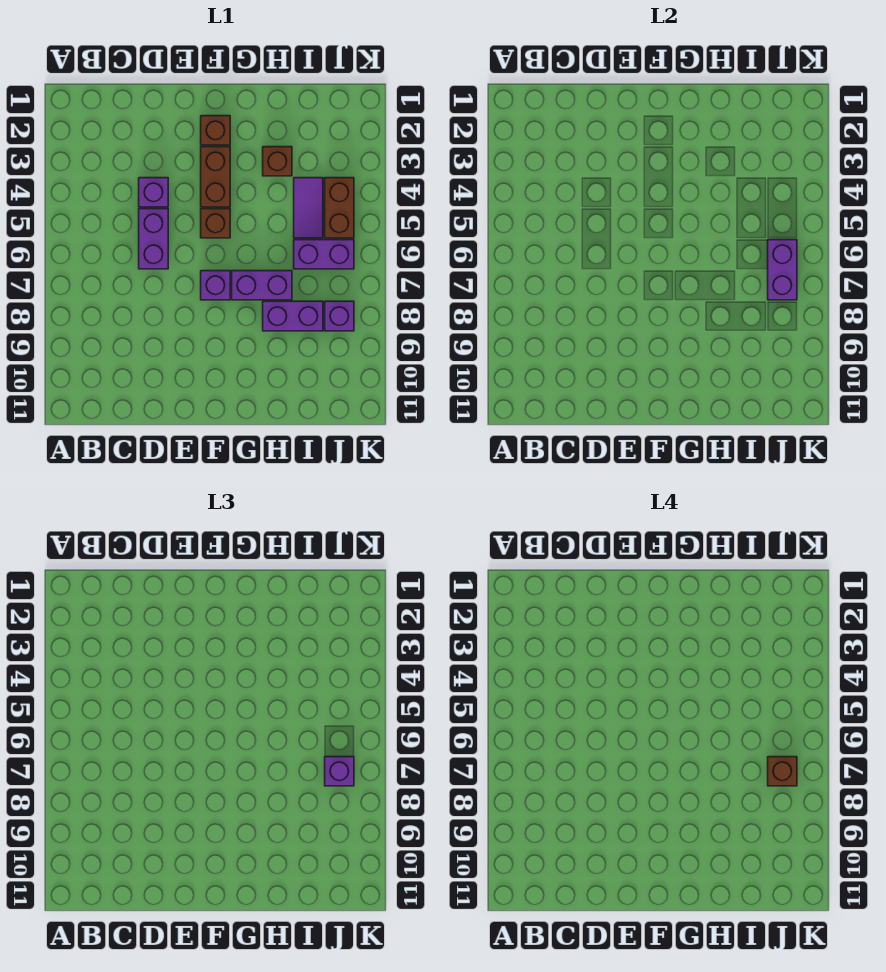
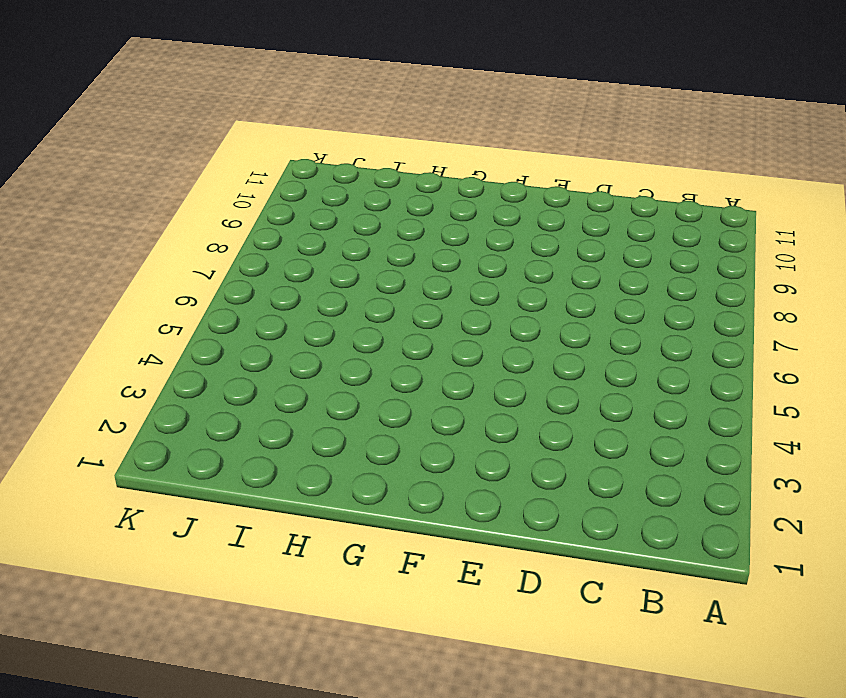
none -> purple brick D4 level 1
none -> purple brick D5:D6 level 1
none -> brown brick F2 level 1

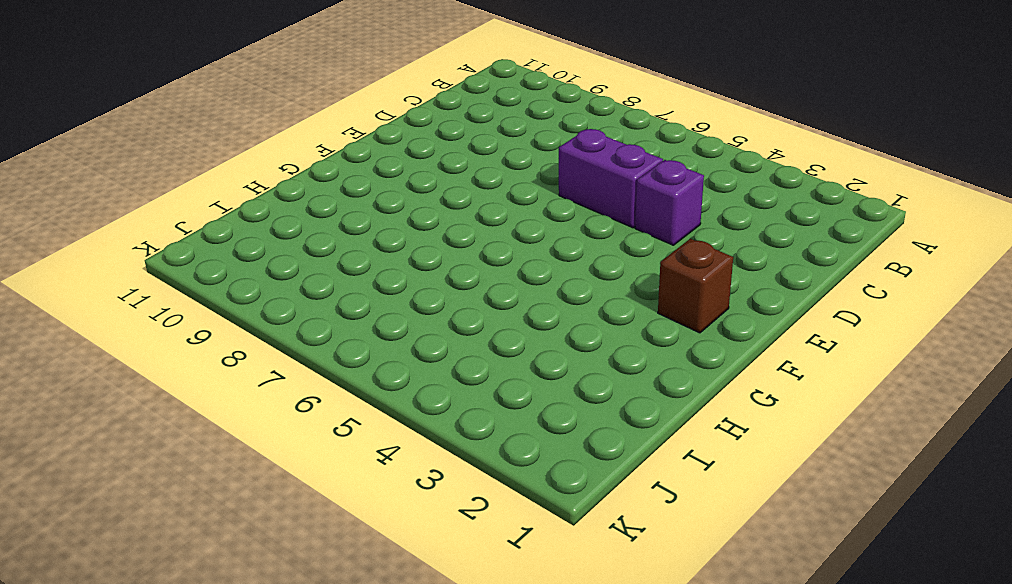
none -> brown brick F3:F4 level 1
none -> brown brick F5 level 1
none -> purple brick F7 level 1

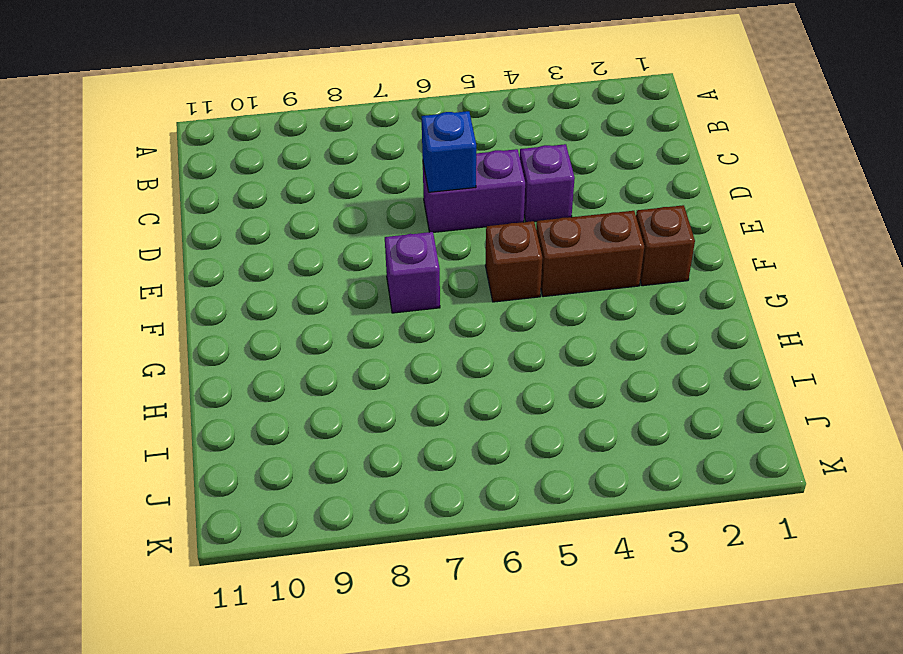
blue brick D6 level 2 -> none
none -> purple brick G7:H7 level 1
none -> brown brick H3 level 1
none -> purple brick H8:I8 level 1

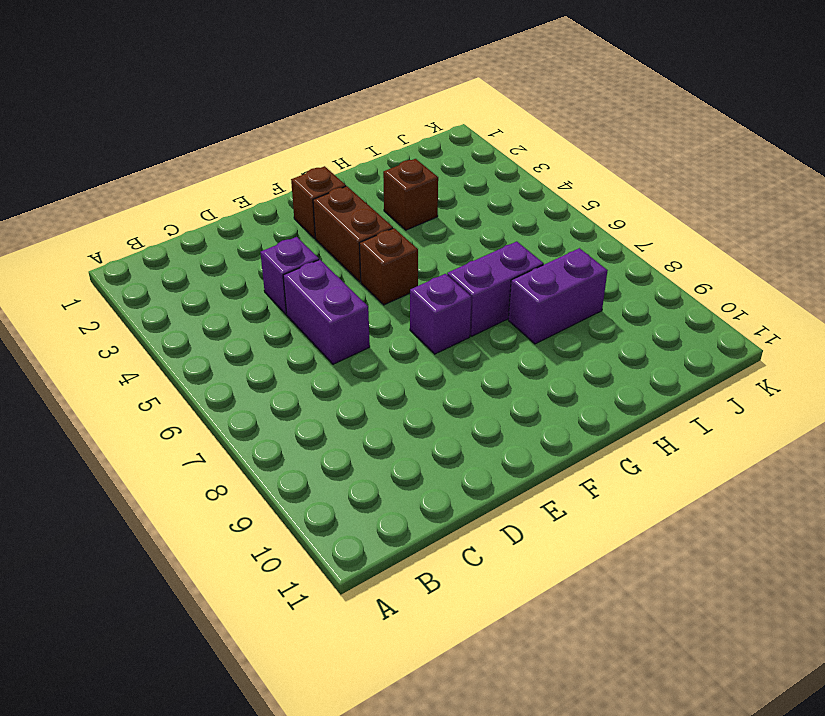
none -> purple tile I4:I5 level 1
none -> purple brick I6:J6 level 1
none -> brown brick J4:J5 level 1

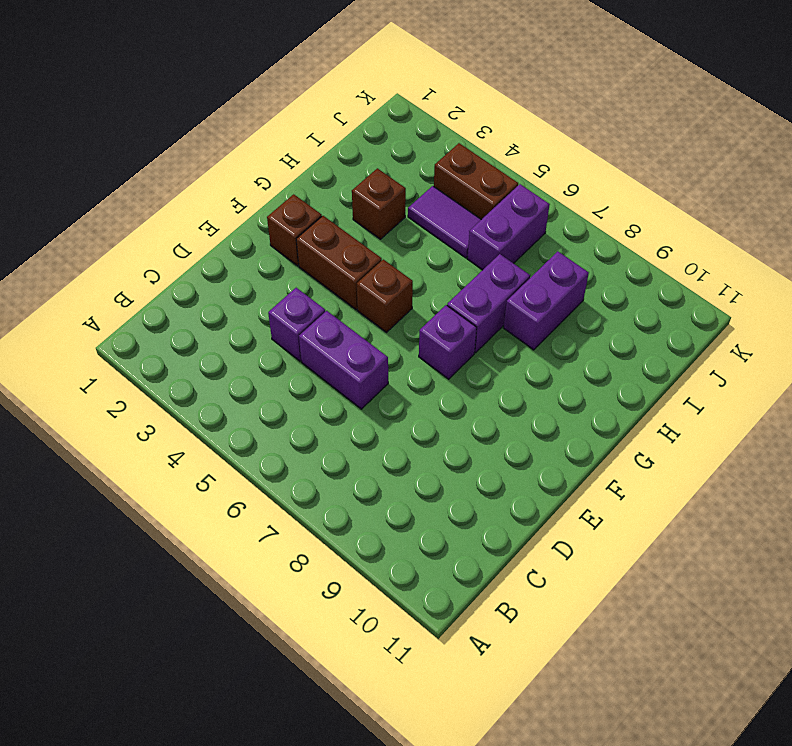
none -> purple brick J8 level 1
none -> purple brick J6:J7 level 2
none -> purple brick J7 level 3

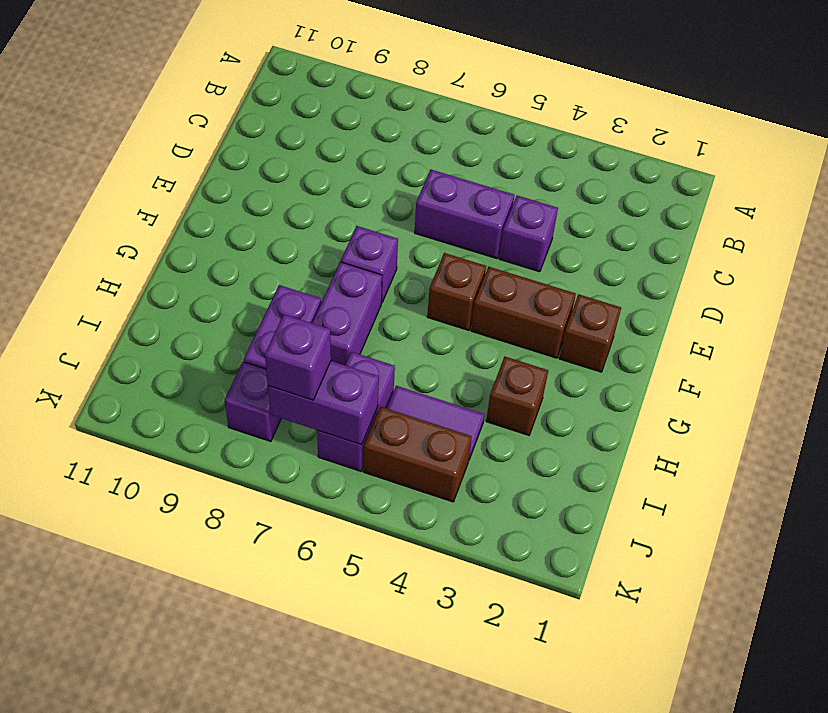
none -> brown brick J7 level 4

